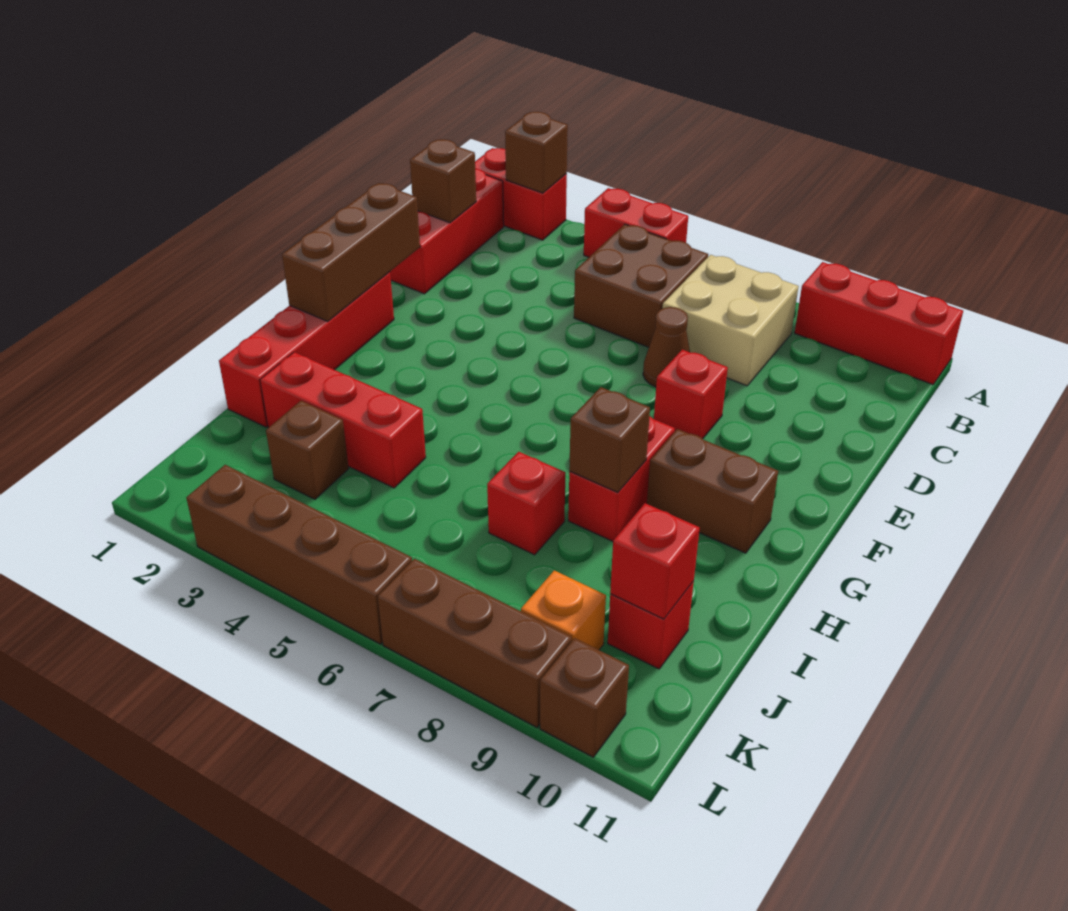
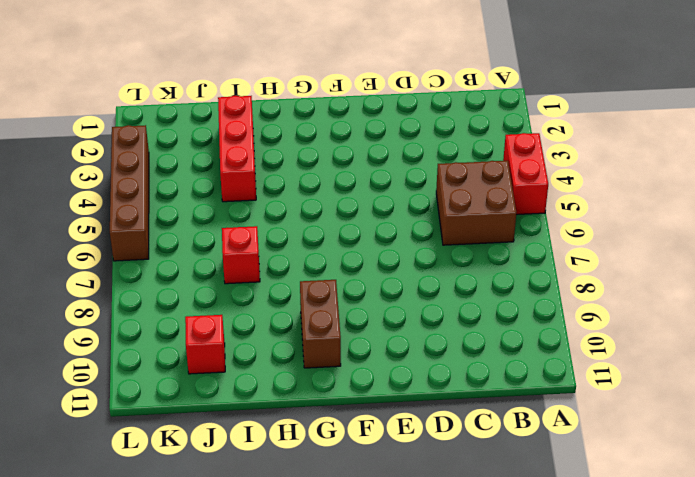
none -> red brick A1:A2 level 1
none -> red brick A9:A11 level 1
none -> red brick B1:D1 level 1

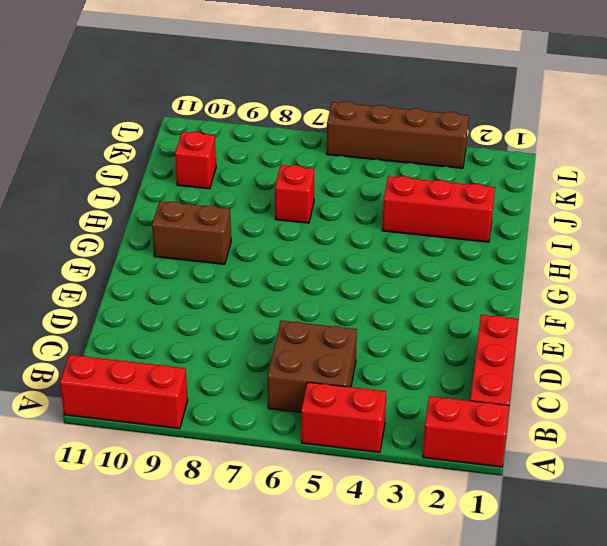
none -> tan brick B7:C8 level 1
none -> brown cone D7 level 1
none -> red brick E8 level 1

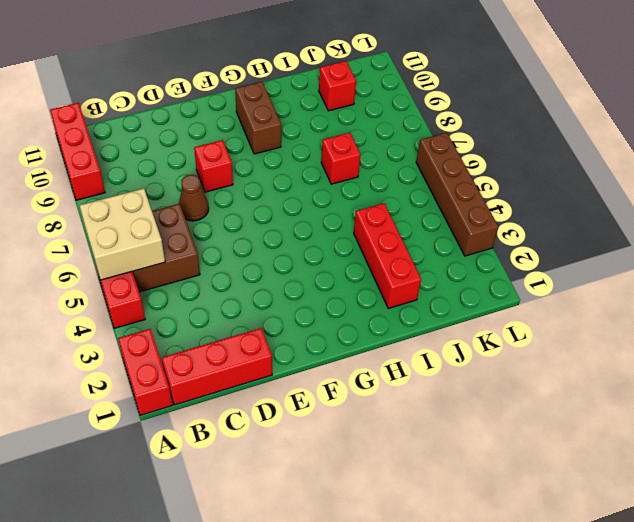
tan brick A5:B6 level 2 -> tan brick B7:C8 level 1
none -> red brick F1:I1 level 1
none -> red brick G8:H8 level 1
none -> brown brick J3 level 1

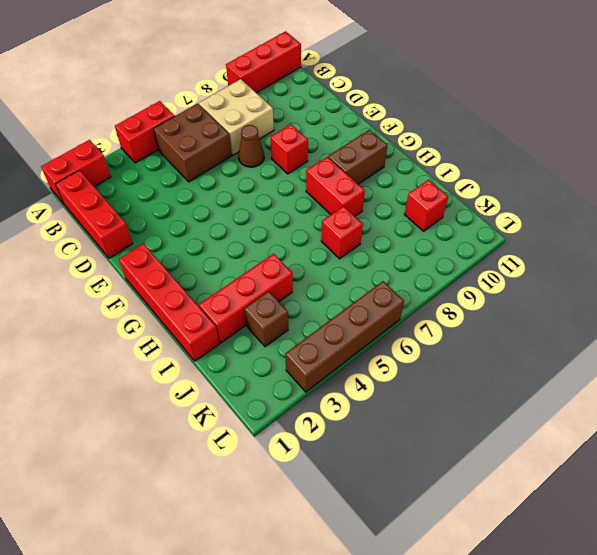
none -> orange brick K9 level 1
none -> brown brick L7:L9 level 1
none -> brown brick L10 level 1

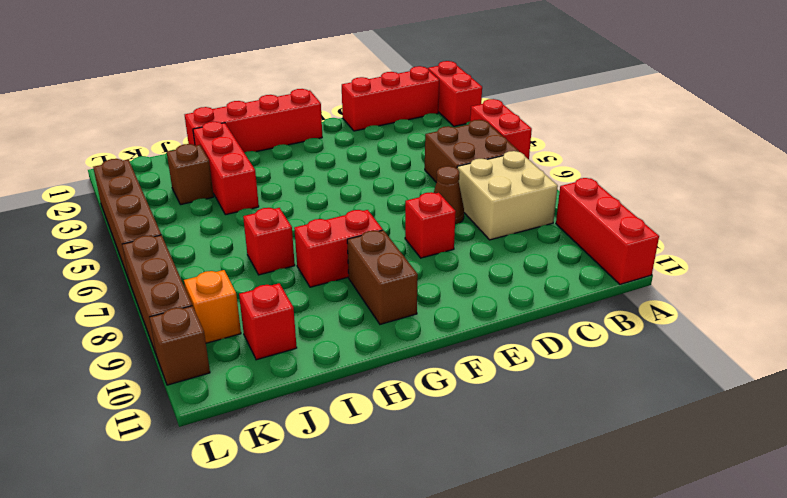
none -> brown brick A2 level 2
none -> brown brick C1 level 2
none -> brown brick E1:G1 level 2

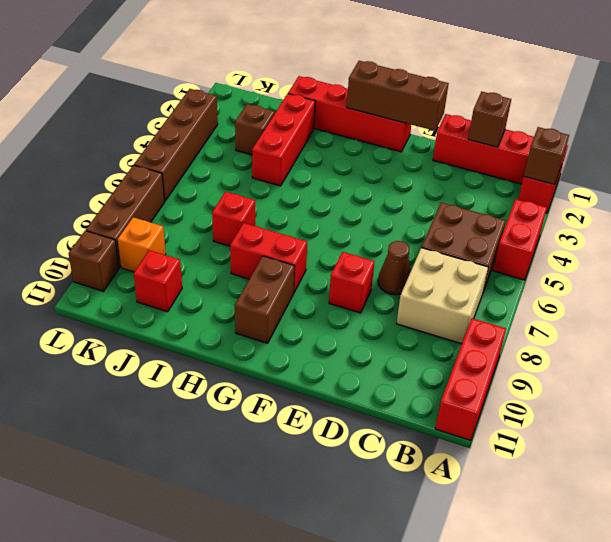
none -> brown brick H8 level 2
none -> red brick J10 level 2

